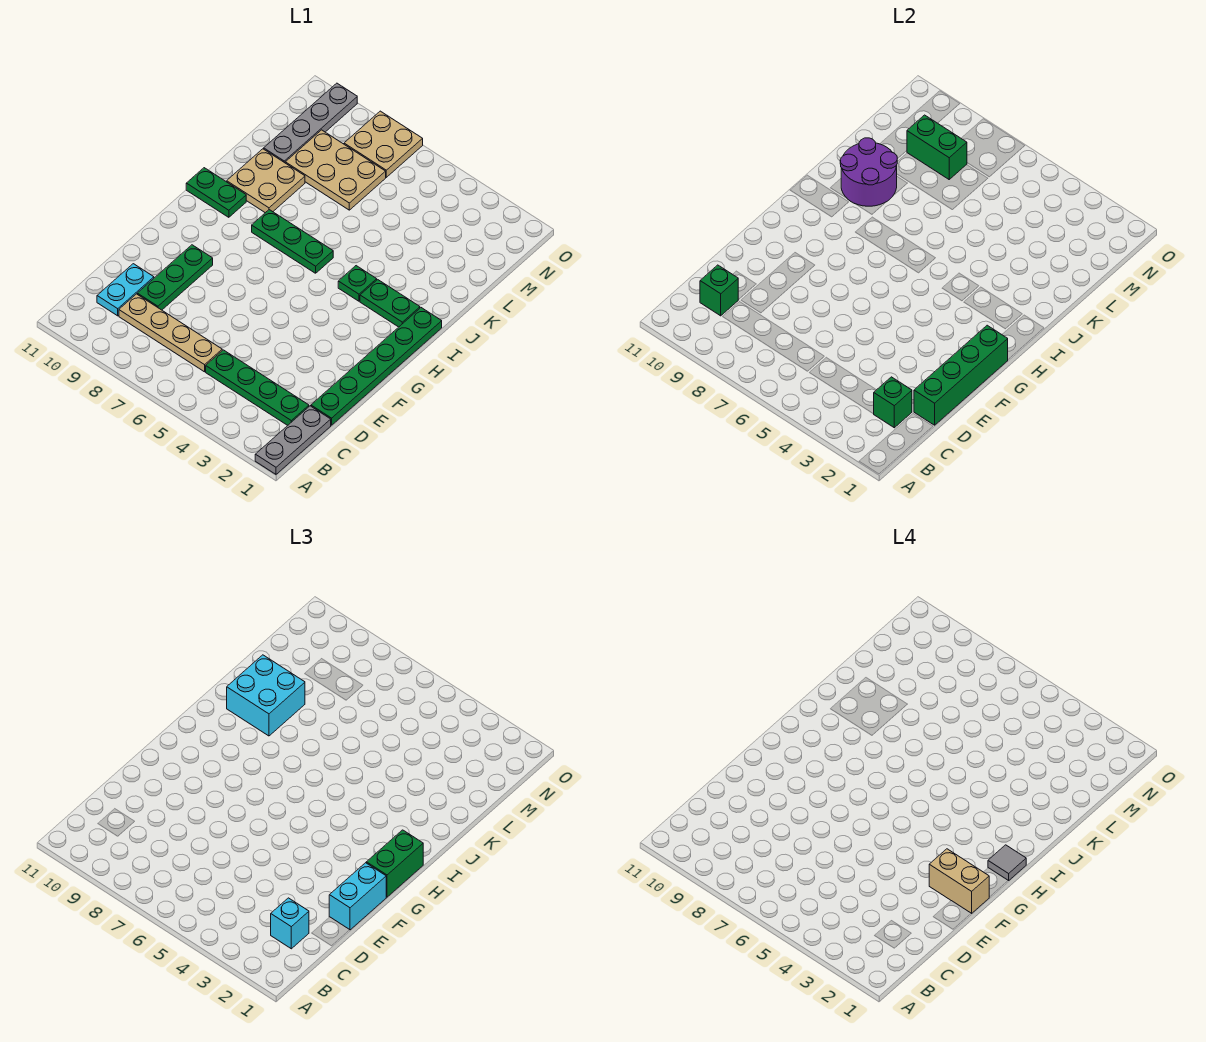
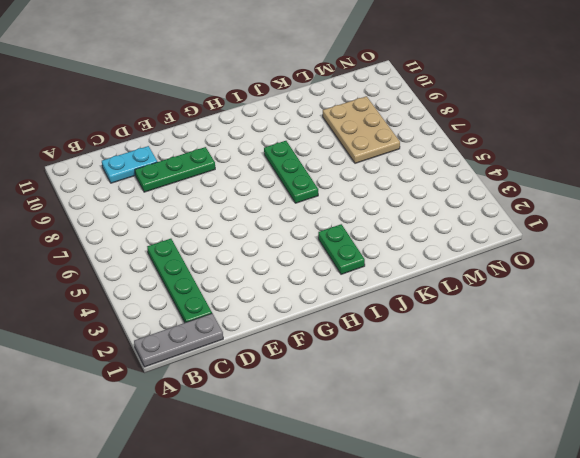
none -> tan plate C6:C9 level 1
none -> green plate D1:I1 level 1
none -> green plate I4 level 1

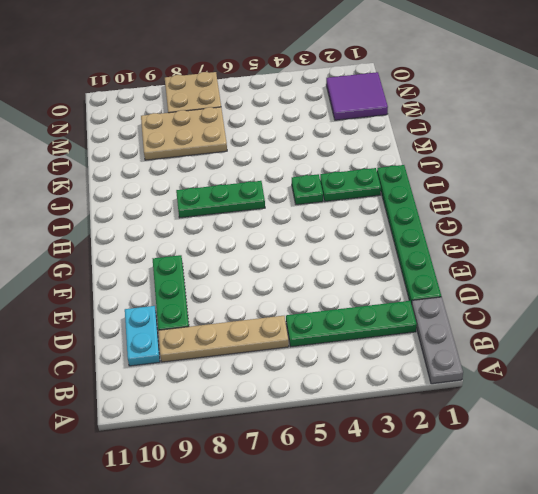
purple tile M1:N2 level 1 -> none
none -> green plate I10:I11 level 1
none -> tan plate J9:K10 level 1
none -> grey plate L10:O10 level 1

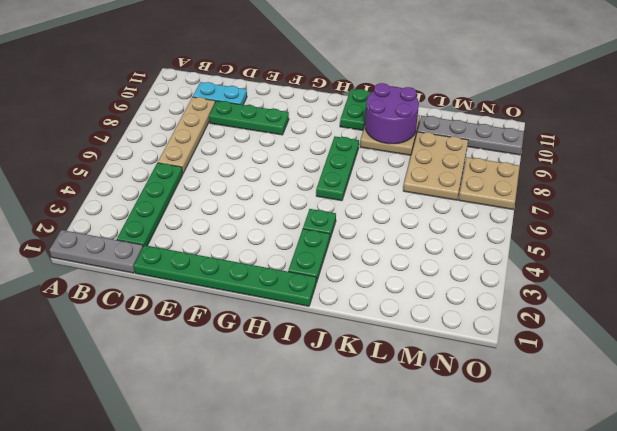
none -> green brick C2 level 2
none -> green brick C10 level 2
none -> green brick D1:G1 level 2

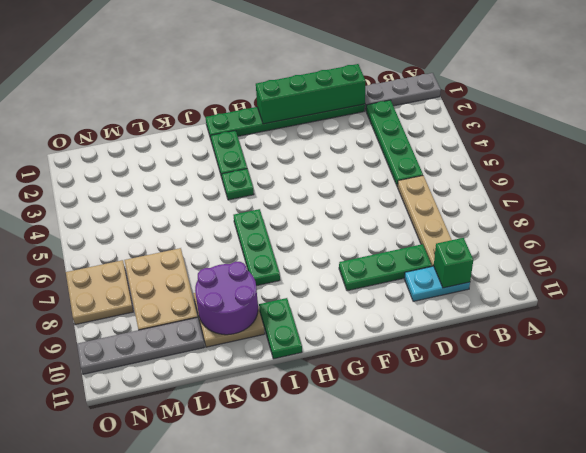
none -> green brick C2 level 2
none -> green brick M8:M9 level 2
none -> cyan brick C2 level 3

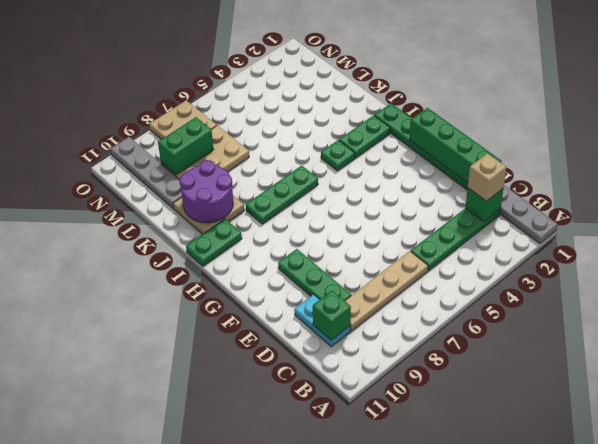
tan brick C2 level 3 -> cyan brick C2 level 3
none -> cyan brick E1:F1 level 3
none -> green brick G1:H1 level 3
none -> cyan brick J9:K10 level 3

